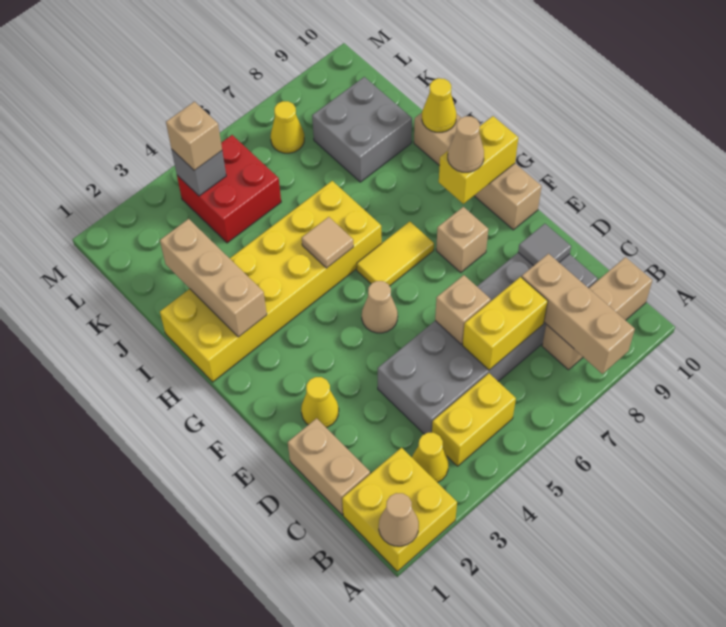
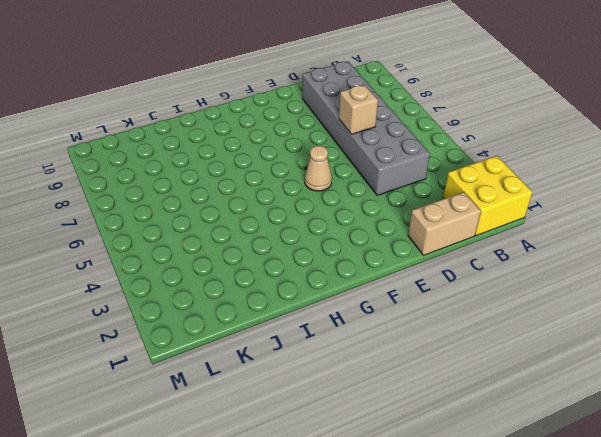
none -> yellow cone B3 level 1
none -> yellow brick B4:B5 level 1
none -> tan brick B8:B10 level 1

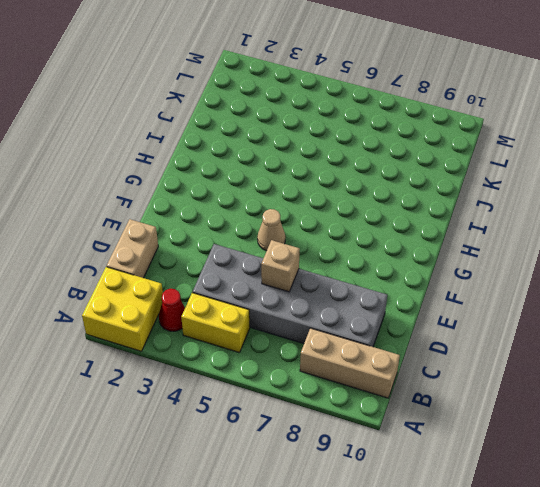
red cone B3 level 1 -> yellow cone B3 level 1
none -> yellow cone E2 level 1
none -> tan brick F8 level 1
none -> tan brick F10:I10 level 1

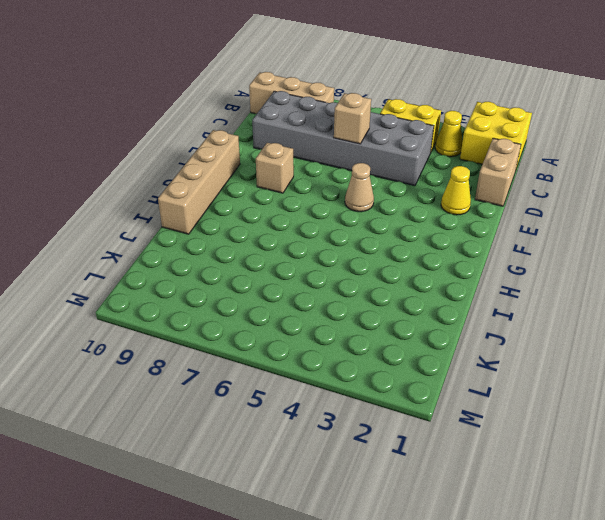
none -> yellow tile G6:G7 level 1
none -> yellow brick H1:I6 level 1
none -> grey brick J8:K9 level 1

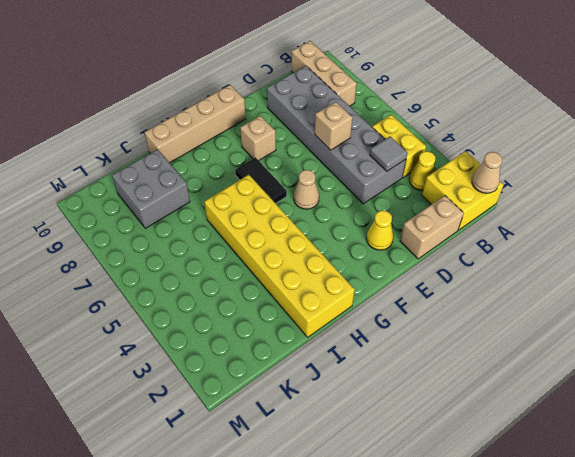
grey tile C4 level 2 -> grey tile D9 level 2
black tile G6:G7 level 1 -> yellow tile G6:G7 level 1
none -> red brick K4:L5 level 1
none -> yellow cone L7 level 1
none -> tan brick A8:C8 level 2

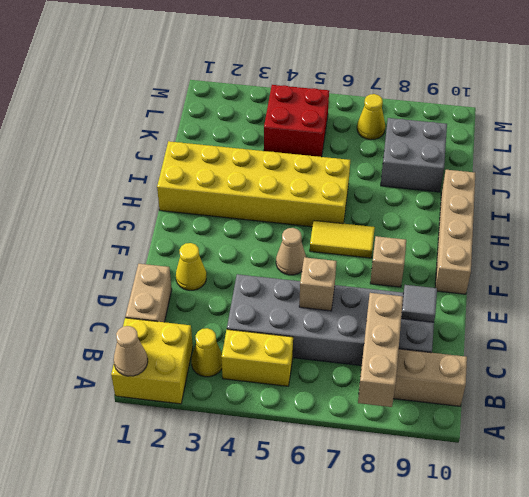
none -> yellow brick C6:C7 level 2
none -> yellow brick G9:G10 level 2
none -> tan brick H2:J2 level 2

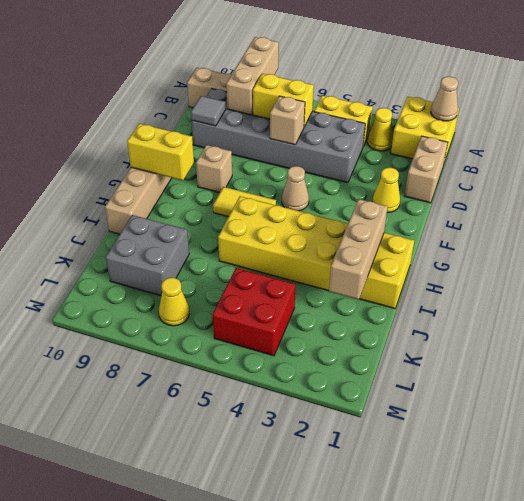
none -> tan tile H5 level 2
none -> yellow cone I10 level 2
none -> grey brick L4 level 2

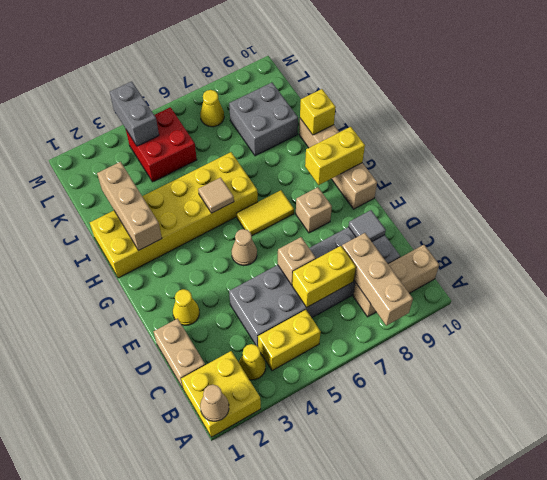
yellow brick I10 level 2 -> yellow cone I10 level 2
grey brick L4:M4 level 2 -> grey brick L4 level 2
none -> tan cone G9 level 3
none -> tan brick L4 level 3

